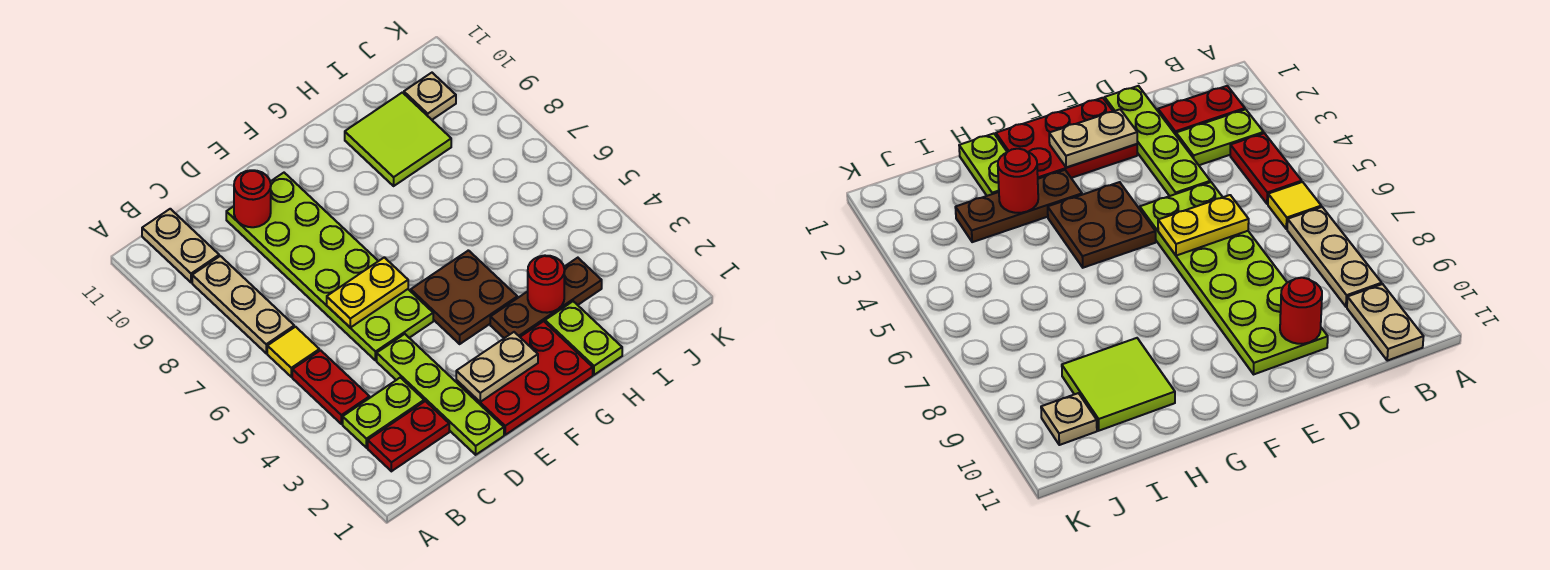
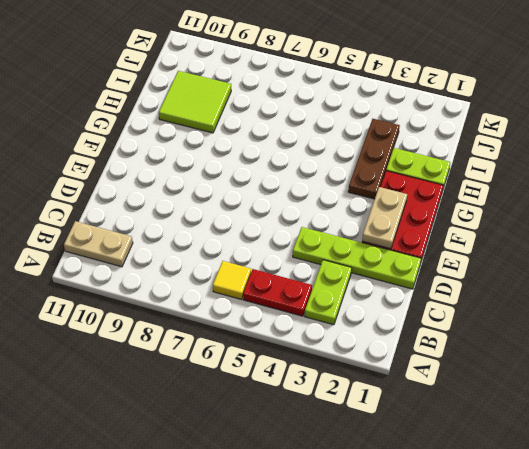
none -> red plate B2:C2 level 1
none -> tan plate B7:B9 level 1
none -> lime plate D5:E10 level 1

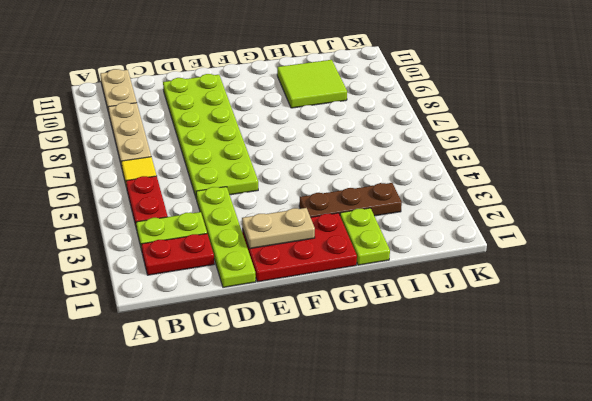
none -> brown plate F4:G5 level 1
none -> tan plate J10 level 1
none -> yellow plate D6:E6 level 2

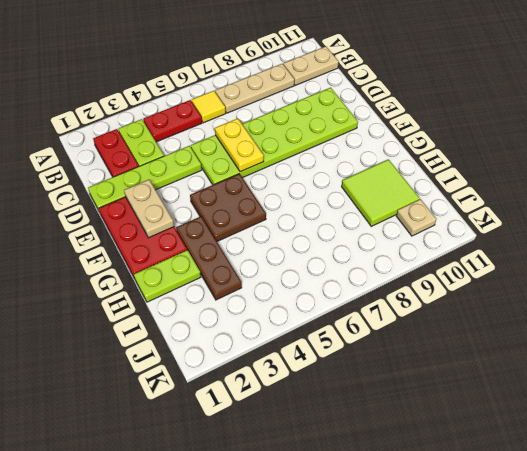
none -> red round brick D10 level 2
none -> red round brick H3 level 2

